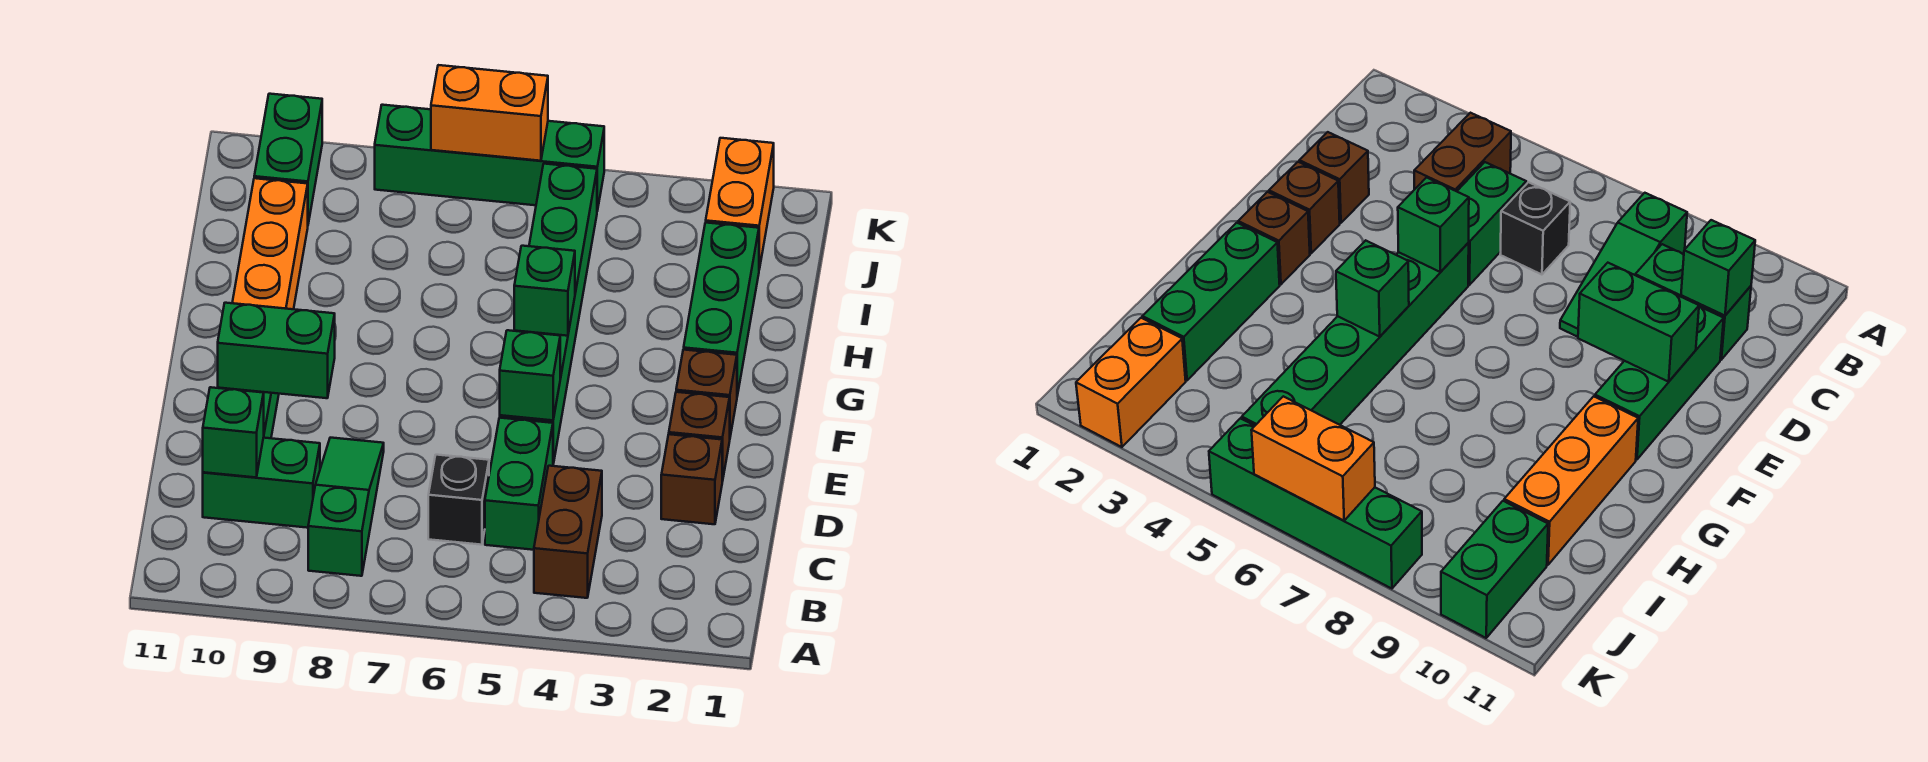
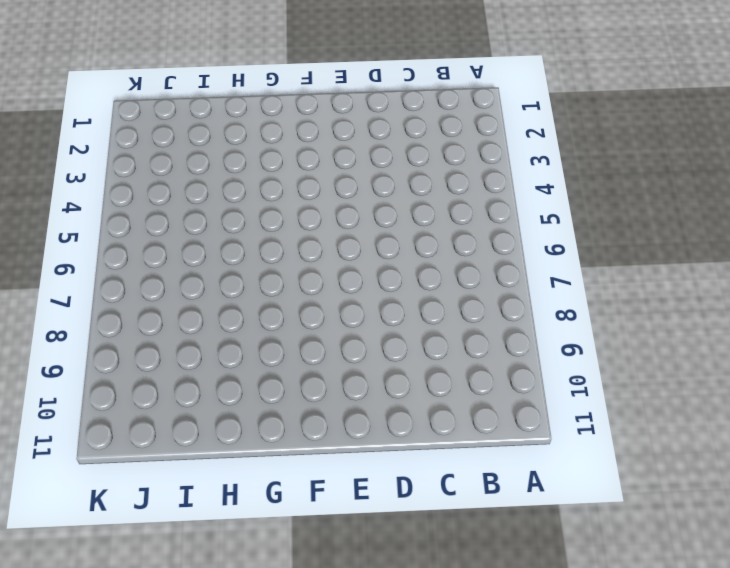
none -> brown brick B4:C4 level 1
none -> green slope B8:D8 level 1 top B
none -> green brick C5:D5 level 1

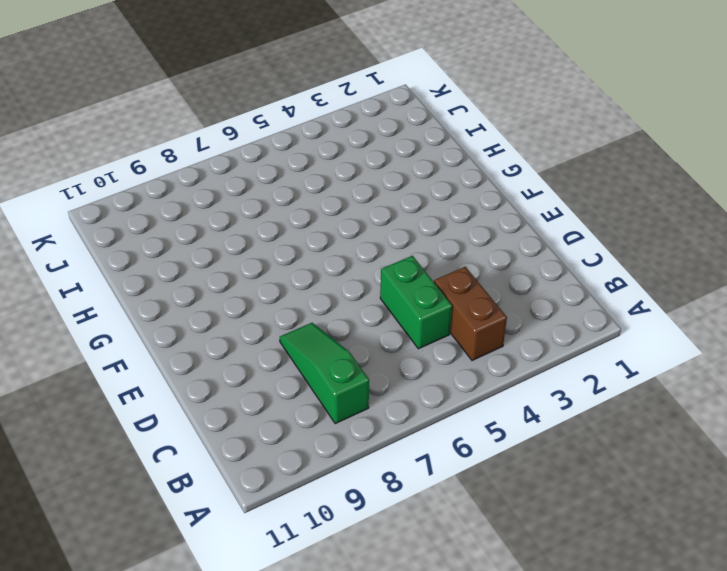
none -> black brick C6 level 1
none -> green brick C9:C10 level 1
none -> brown brick D2 level 1

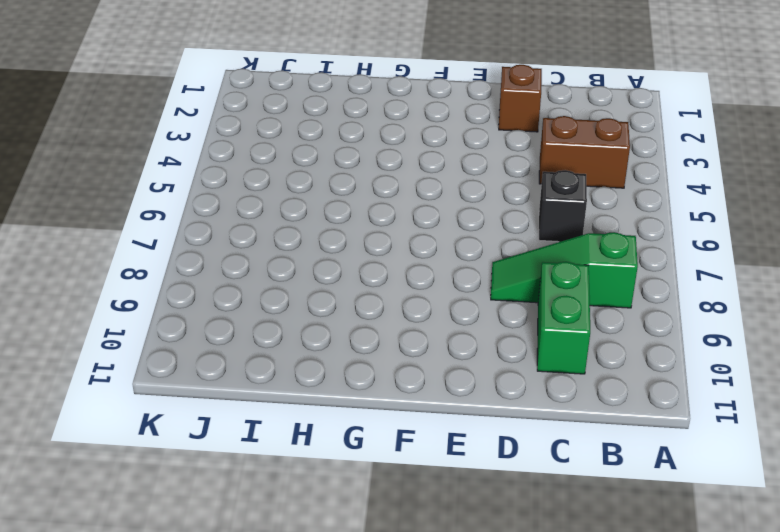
none -> green brick C5:D5 level 1
none -> green brick D10:F10 level 1
none -> brown brick E2 level 1

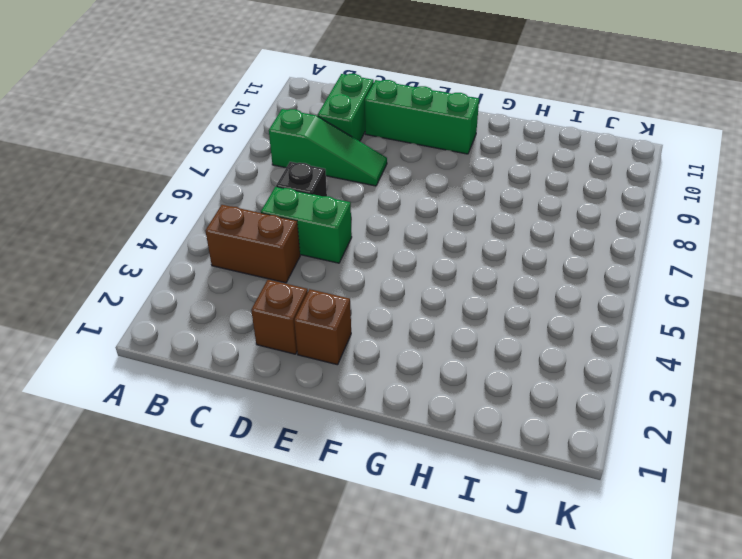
none -> green brick E5:J5 level 1
none -> brown brick F2 level 1
none -> green brick G2:I2 level 1

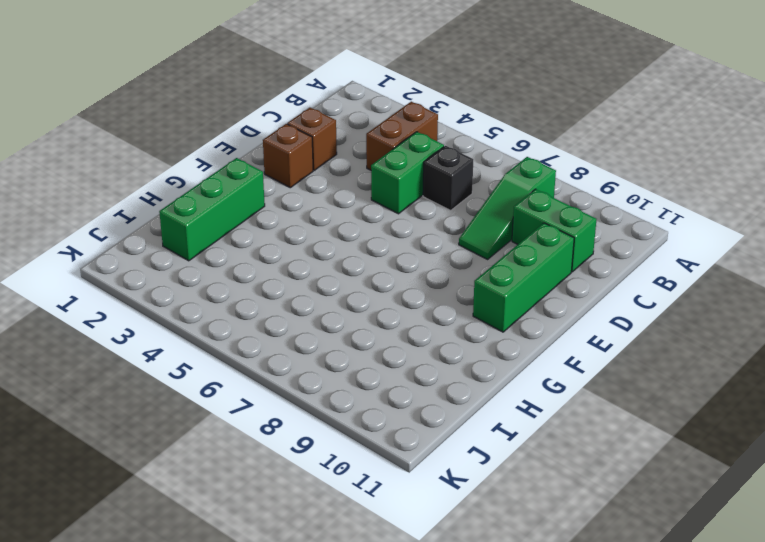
none -> green brick E5:J5 level 1
none -> brown brick F2 level 1
none -> orange brick G10:I10 level 1

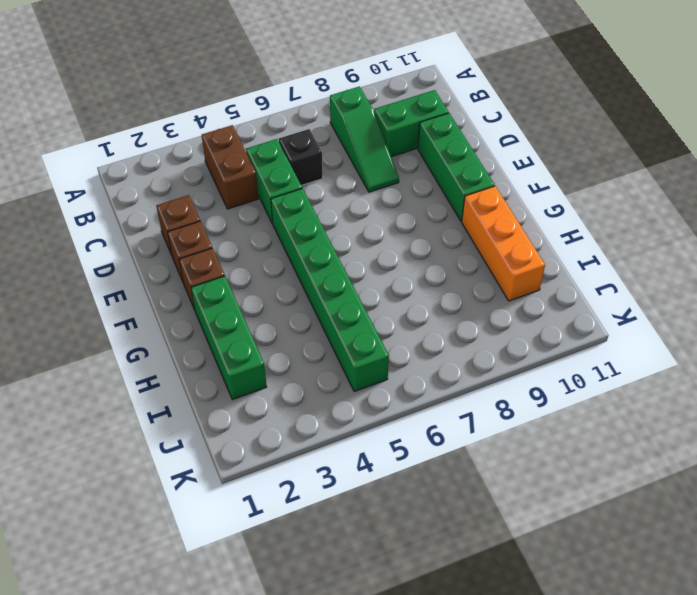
none -> orange brick J2:K2 level 1
none -> green brick J10:K10 level 1
none -> green brick K5:K8 level 1

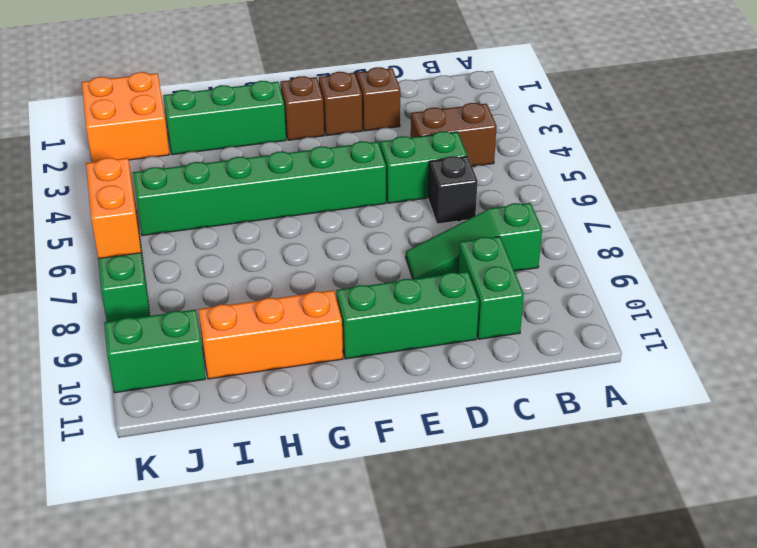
orange brick J1:K2 level 1 -> orange brick J2:K2 level 1
none -> green brick C10 level 2
none -> green brick E5 level 2
none -> green brick E9:E10 level 2

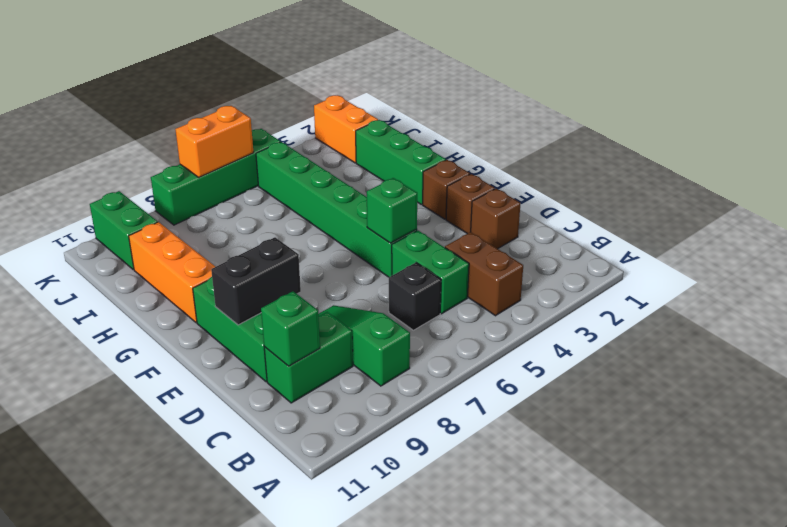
black brick E9:E10 level 2 -> green brick E9:E10 level 2
none -> green brick G5 level 2

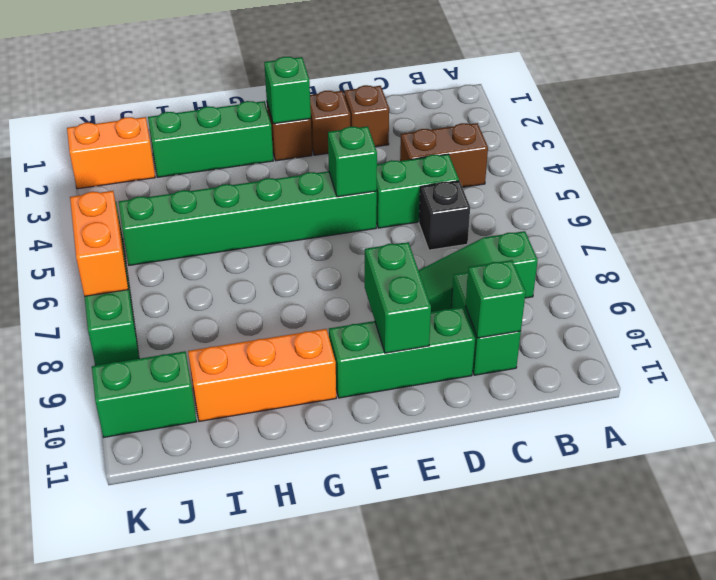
green brick F2 level 2 -> green brick G5 level 2

